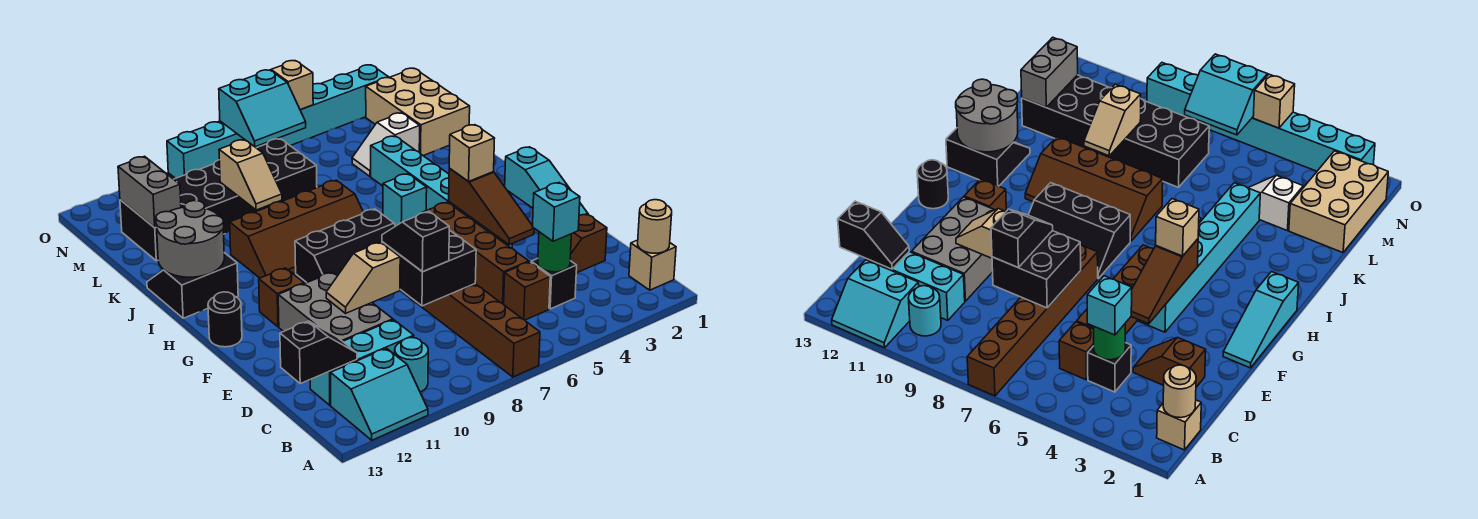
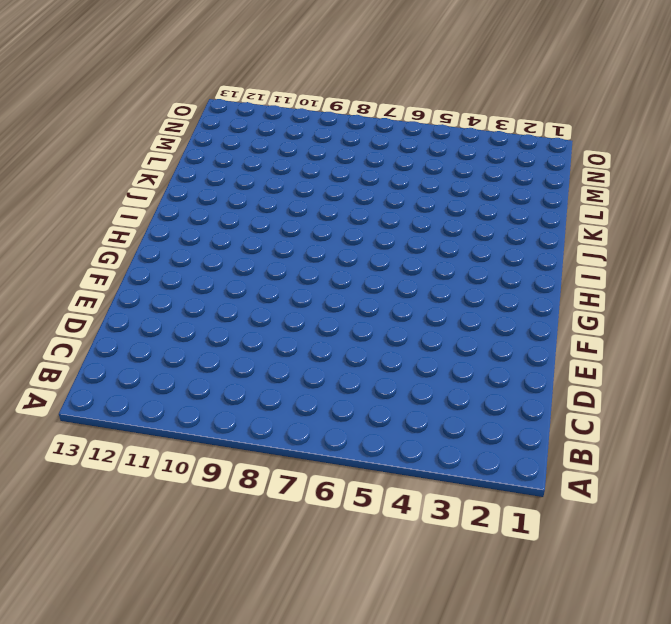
none -> brown brick A7:F7 level 1
none -> cyan slope A11:B12 level 1 top B
none -> tan brick B1 level 1
none -> cyan round brick B10 level 1

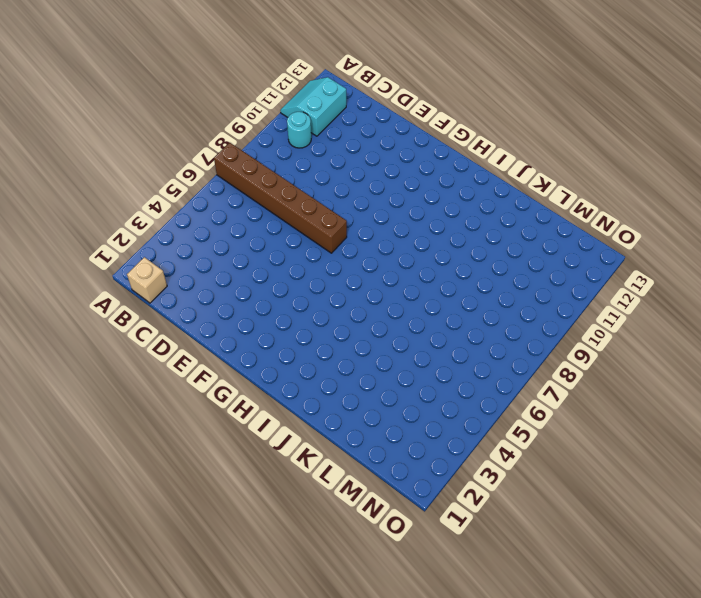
none -> black brick C4 level 1
none -> brown brick C5 level 1
none -> cyan brick C10:C12 level 1
none -> brown slope D2:D3 level 1 top 2

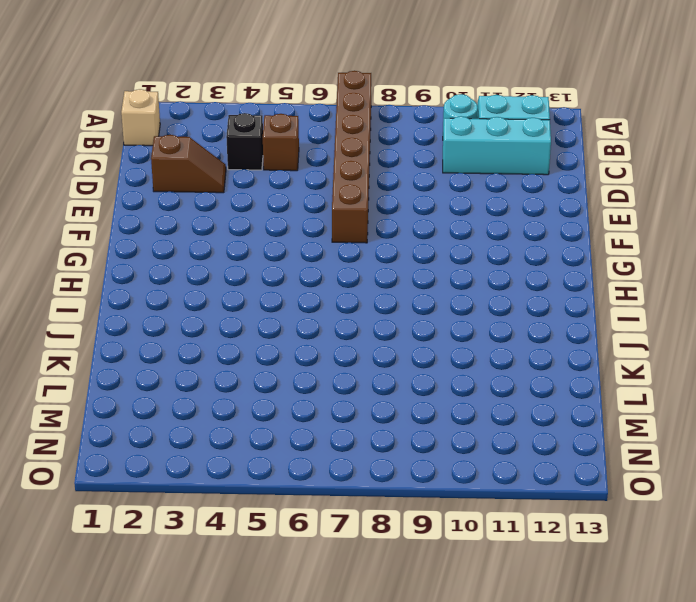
none -> brown brick D5:G5 level 1
none -> grey brick D10:F11 level 1
none -> cyan slope F1:H1 level 1 top H
none -> cyan brick F4:K4 level 1

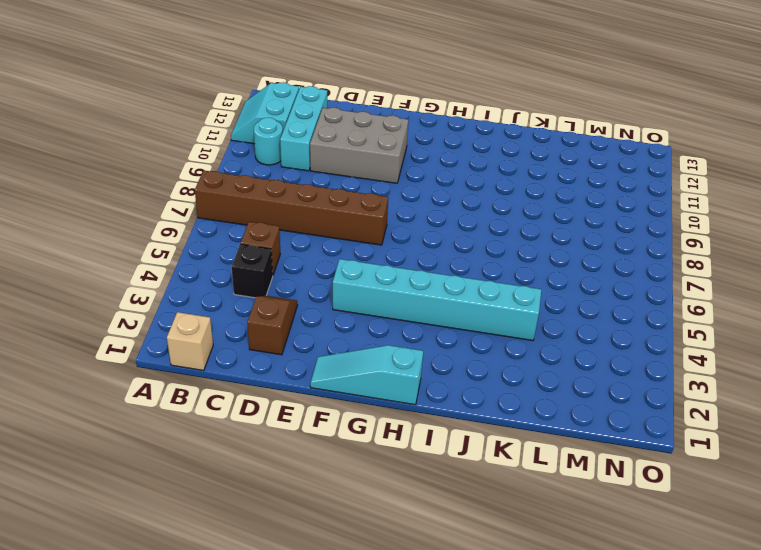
none -> brown brick D5:G5 level 1
none -> black slope G7:H9 level 1 top H
none -> brown brick G11 level 1
none -> black round brick G13 level 1

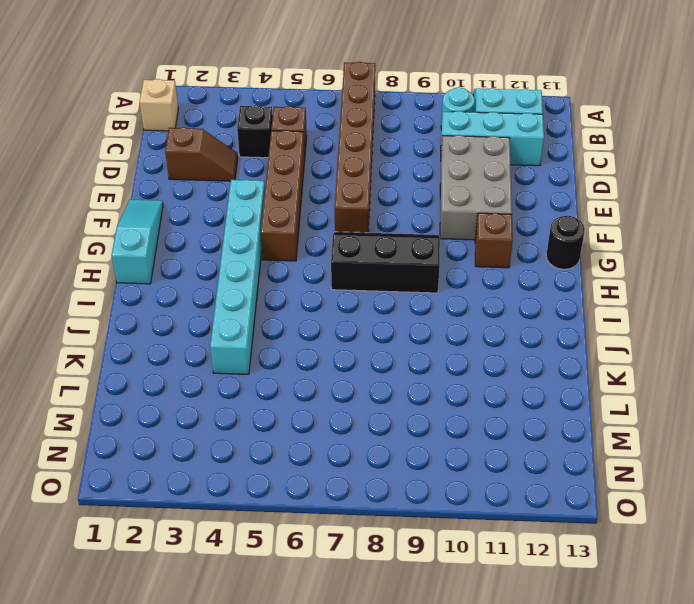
none -> cyan brick I5 level 1
none -> brown slope I7:J10 level 1 top J
none -> black slope I12:J13 level 1 top I
none -> tan brick L1:N2 level 1

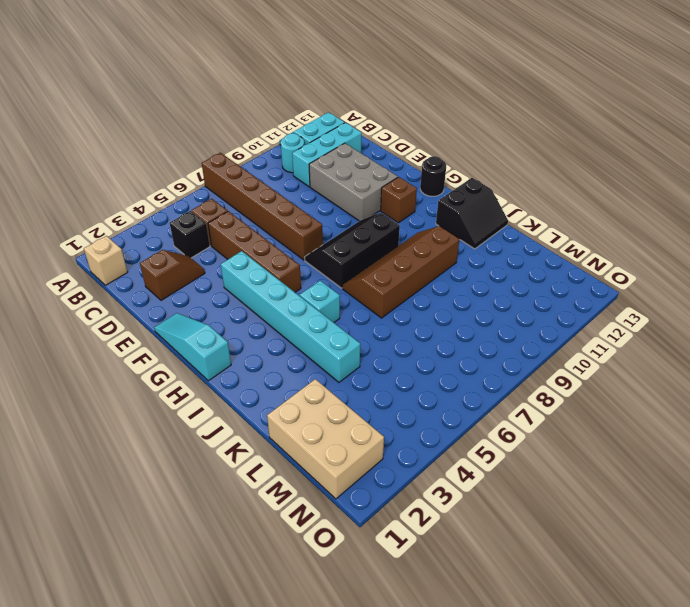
none -> white slope L3:L4 level 1 top 3
none -> black brick L7:M12 level 1
none -> cyan brick O2:O9 level 1
none -> tan round brick B1 level 2

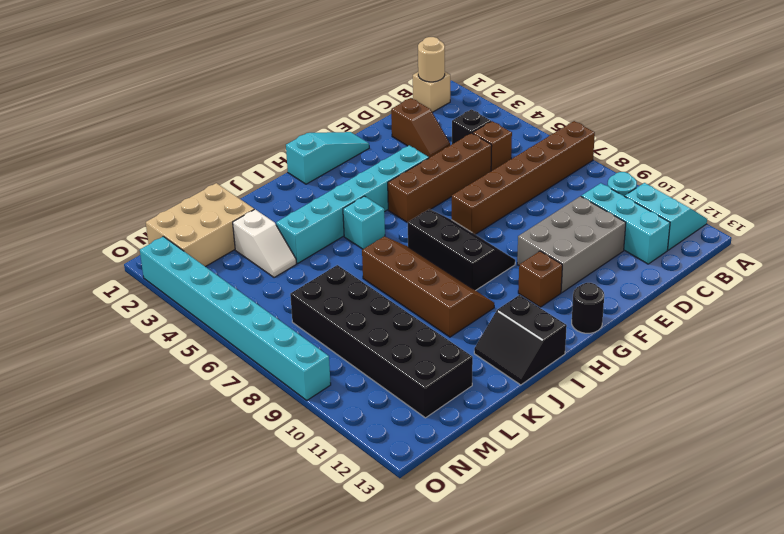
none -> green round brick C4 level 2
none -> black slope C12:C13 level 2 top 13
none -> black brick D7:E8 level 2
none -> brown slope E4:G4 level 2 top G

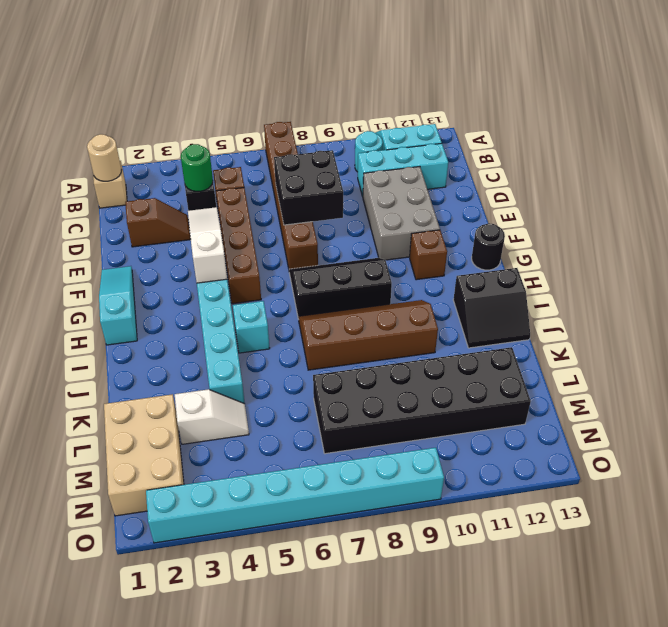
white slope E4:G4 level 2 top G -> brown slope E4:G4 level 2 top G
none -> black slope C12:C13 level 2 top 13
none -> tan slope E9:E10 level 2 top 9
none -> grey round brick I12:J13 level 2
none -> tan slope K9:L9 level 2 top L

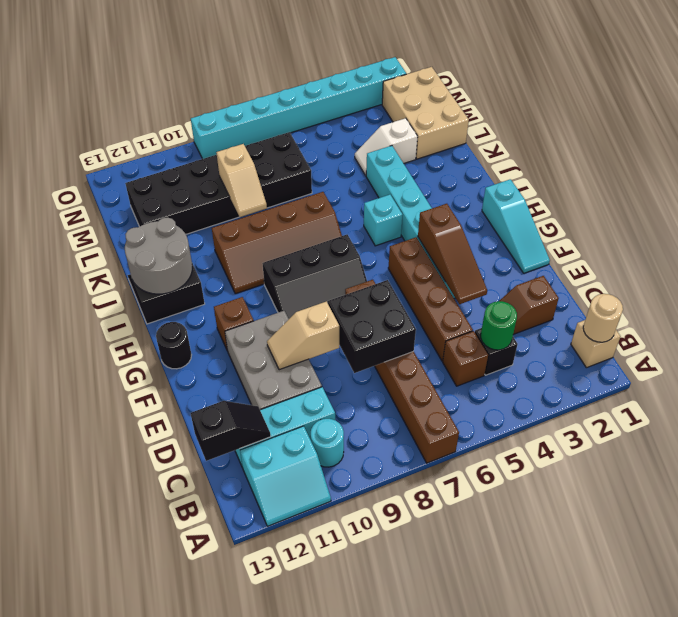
none -> grey brick L12:M12 level 2
none -> cyan slope N6:O7 level 2 top O
none -> tan brick O5 level 2
none -> cyan brick C4 level 3

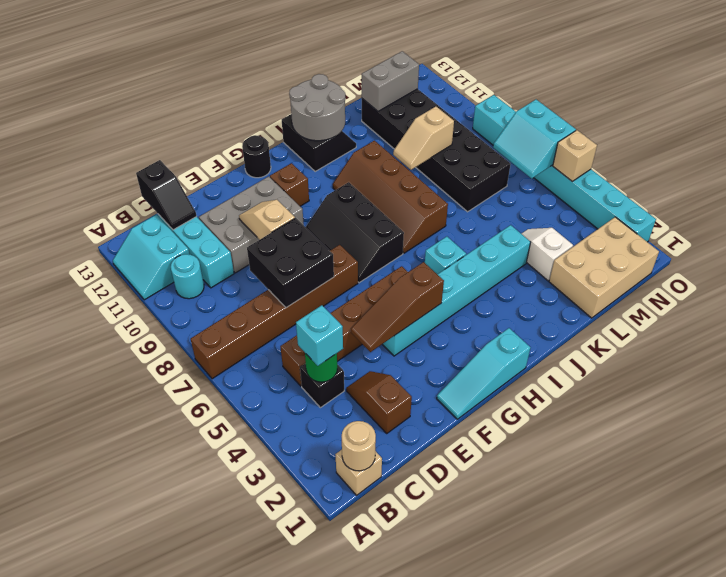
none -> black slope D8:E8 level 3 top D
none -> tan brick G4 level 3

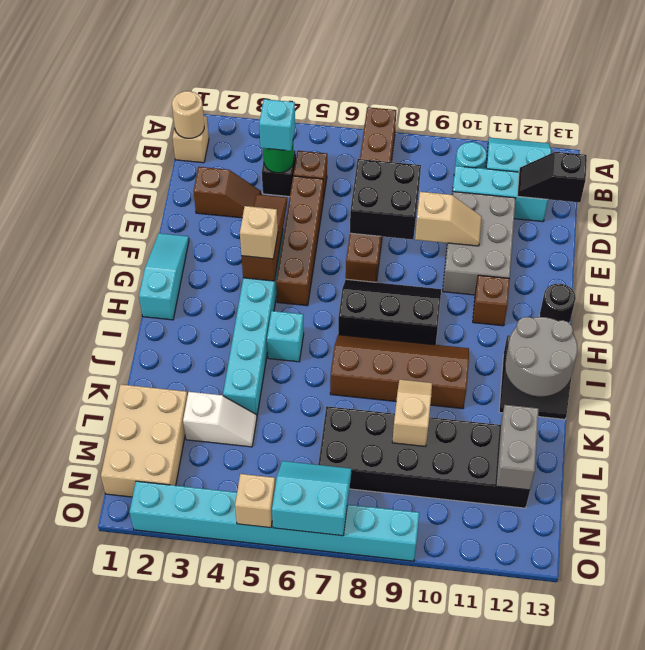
none -> black slope D8:E8 level 3 top D

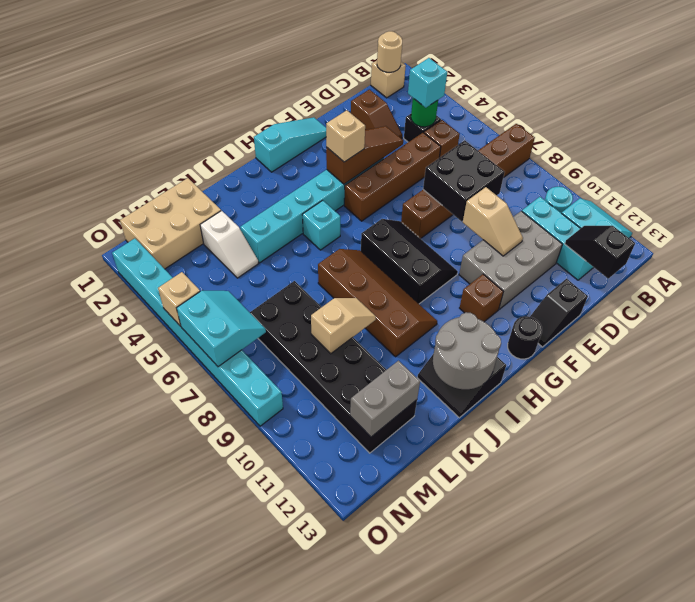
black slope E13:F13 level 1 top E -> black slope D8:E8 level 3 top D

